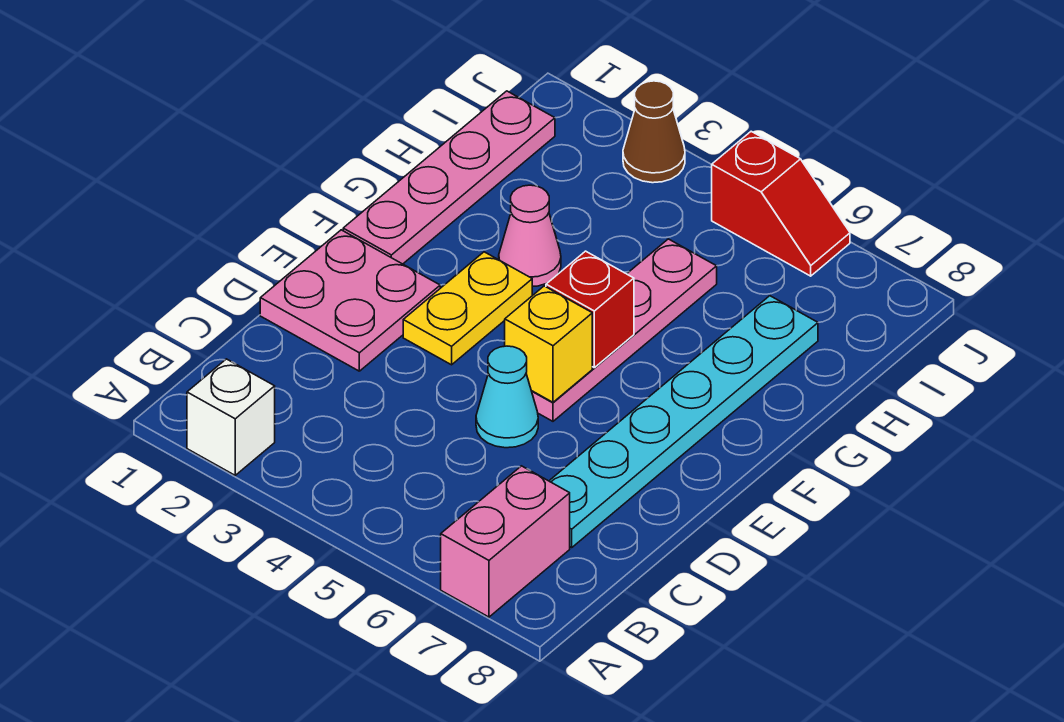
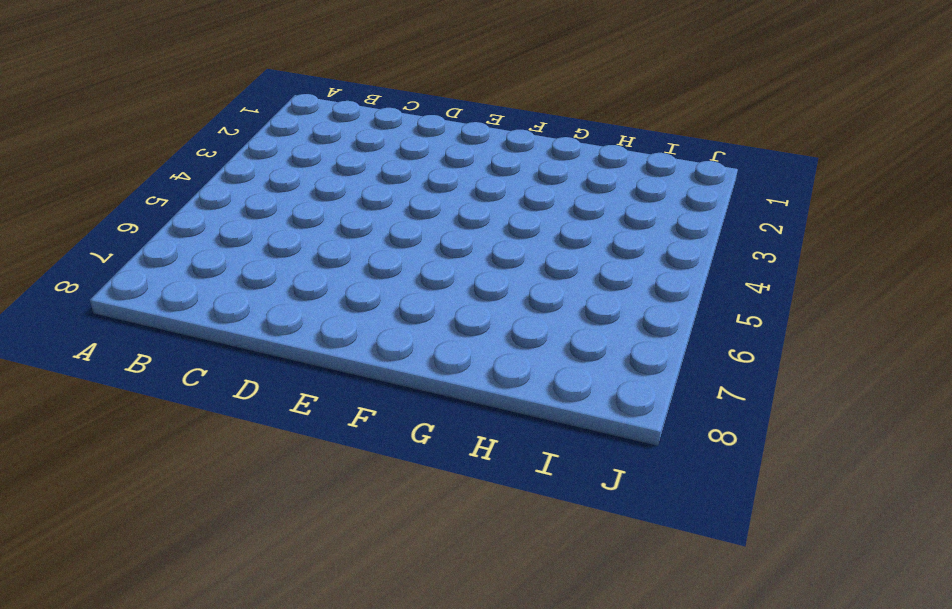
none -> white brick A2 level 1
none -> pink brick A7:B7 level 1
none -> cyan plate C7:H7 level 1

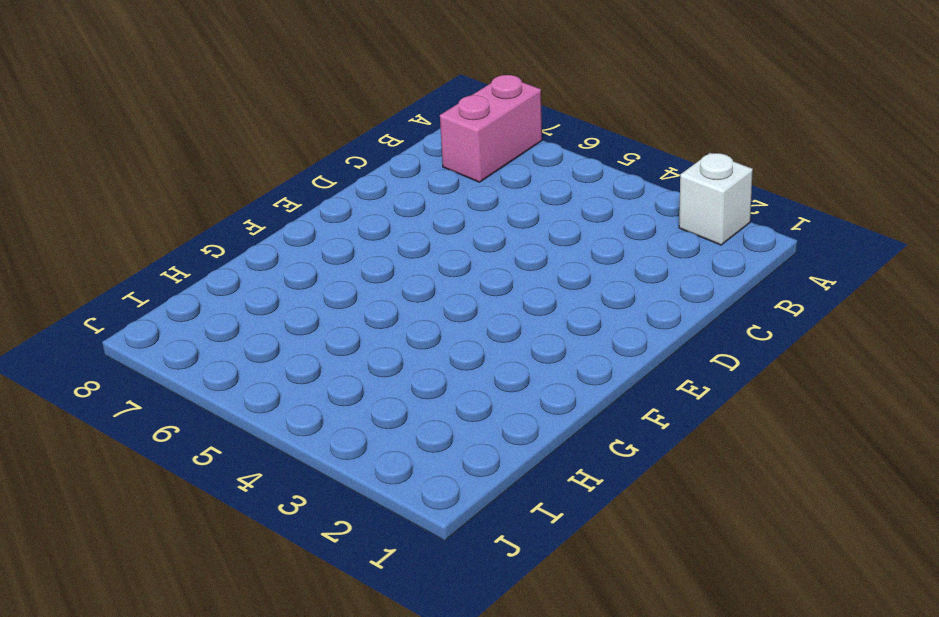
none -> cyan plate C7:H7 level 1
none -> pink plate D1:E2 level 1
none -> cyan cone D5 level 1

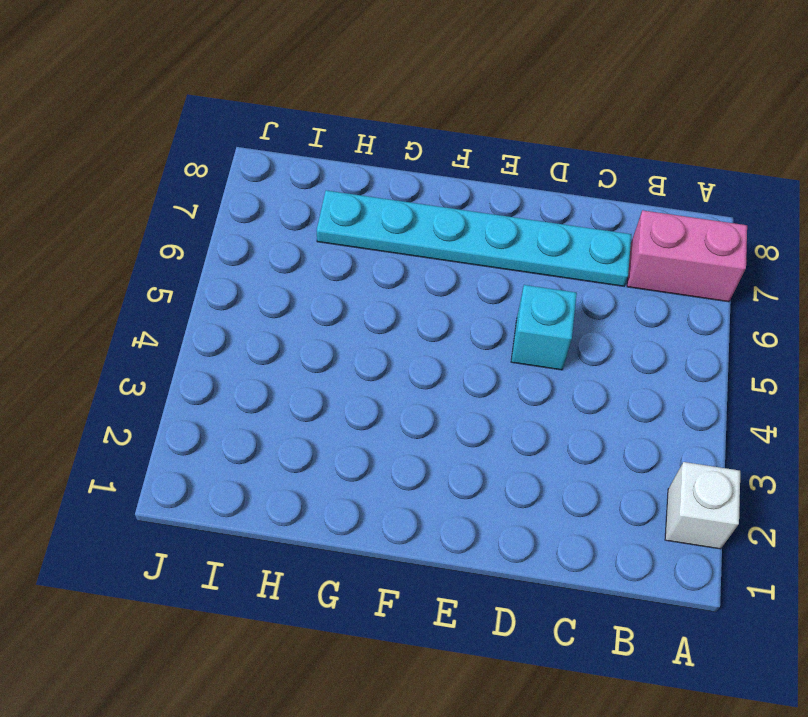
cyan brick D5 level 1 -> cyan cone D5 level 1
none -> pink plate D1:E2 level 1
none -> yellow plate E3:F3 level 1
none -> pink plate E5:H5 level 1

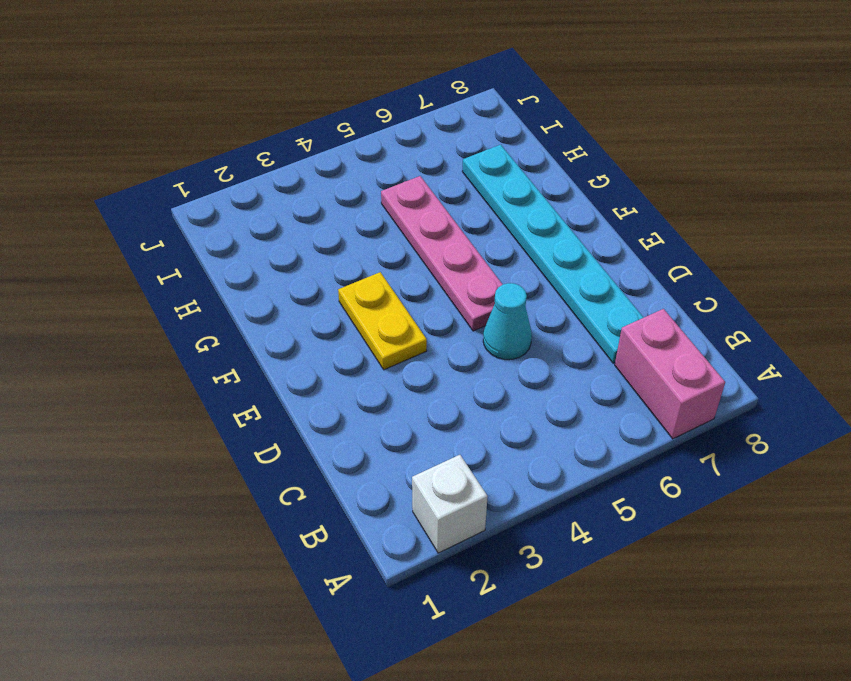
none -> pink plate D1:E2 level 1
none -> pink plate F1:I1 level 1
none -> pink cone G3 level 1

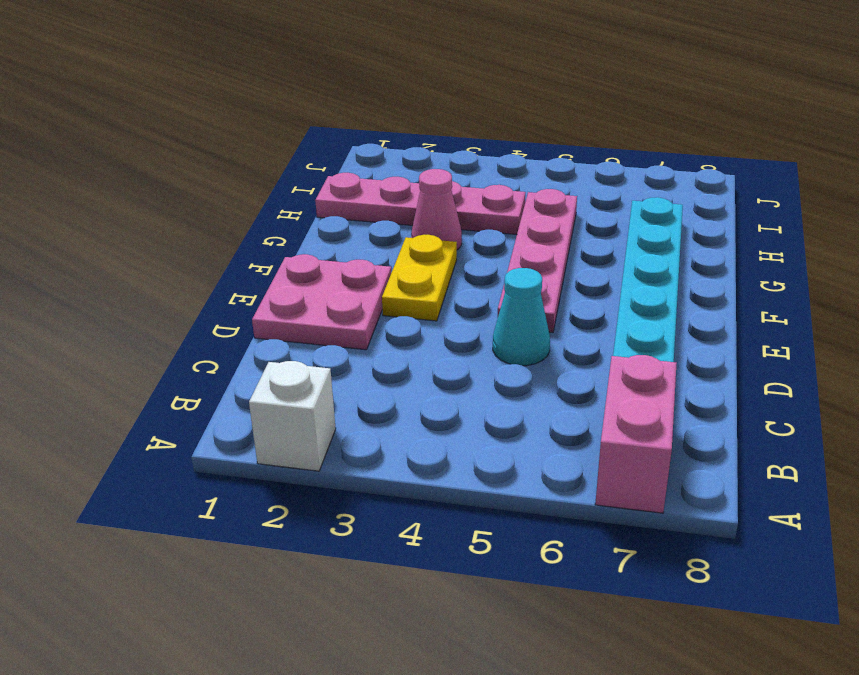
pink plate H1:H4 level 1 -> pink plate F1:I1 level 1
none -> brown cone J3 level 1
none -> red slope J5:J6 level 1 top 5
none -> yellow brick E5 level 2

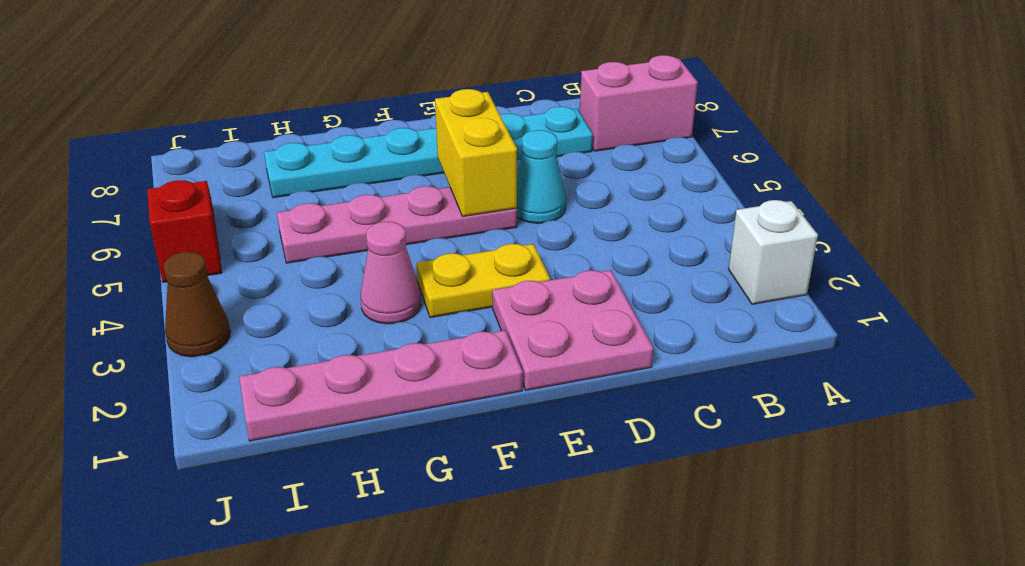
yellow brick E5:E6 level 2 -> yellow brick E5 level 2
none -> red brick F5 level 2

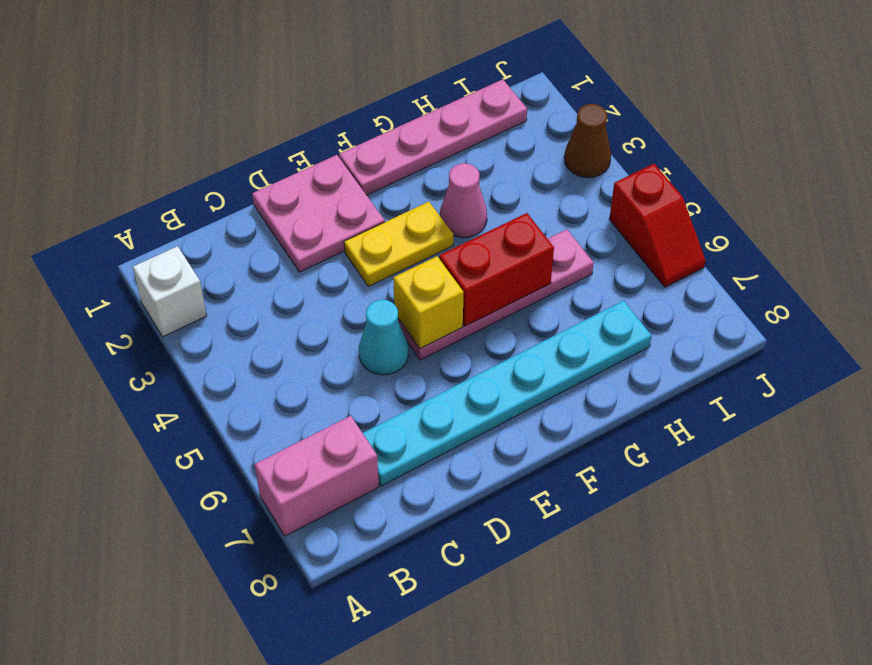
red brick F5:G5 level 2 -> red brick F5 level 2

